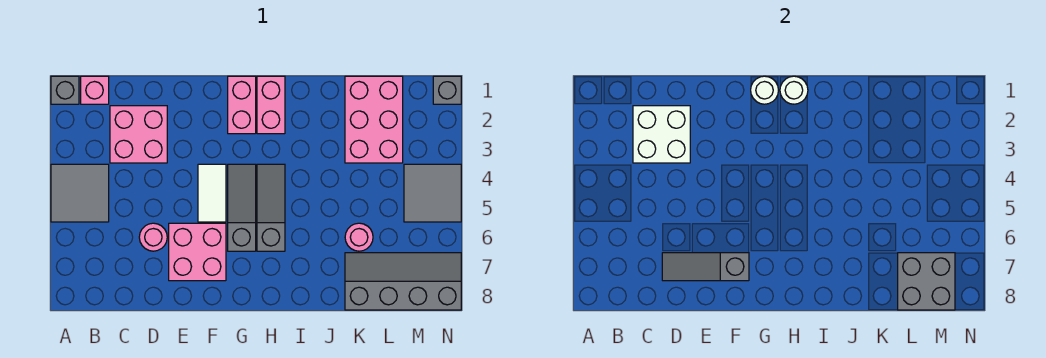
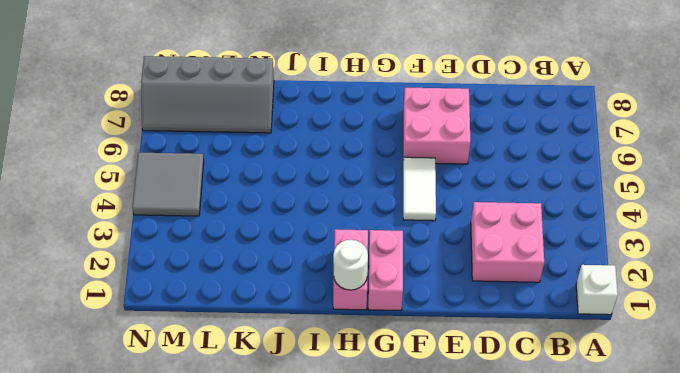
white brick A1 level 1 -> grey brick A1 level 1
none -> grey tile A4:B5 level 1
none -> pink brick B1 level 1
none -> pink round brick D6 level 1

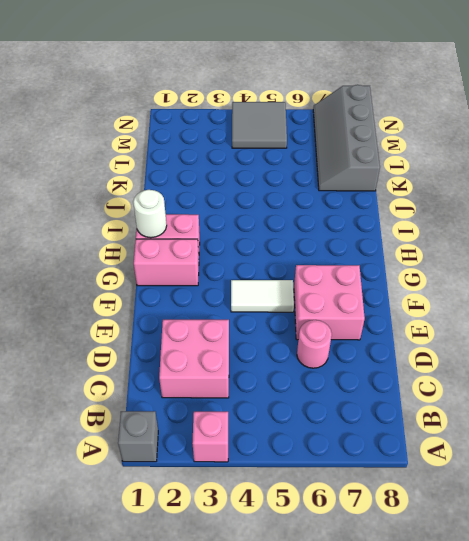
pink brick A3 level 1 -> pink brick B1 level 1
none -> grey tile A4:B5 level 1
none -> grey slope G4:G6 level 1 top 6
none -> grey slope H4:H6 level 1 top 6

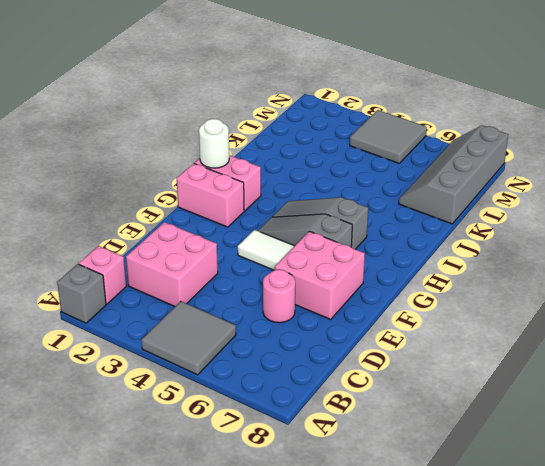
none -> pink brick K1:L3 level 1
none -> pink round brick K6 level 1
none -> grey brick N1 level 1

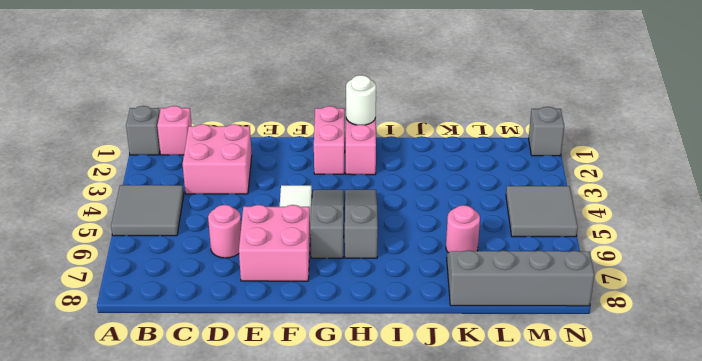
none -> pink brick K1:L3 level 1
none -> white brick C2:D3 level 2
none -> grey slope D7:F7 level 2 top F

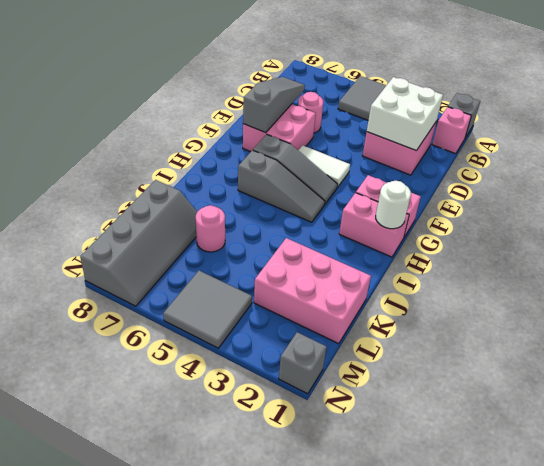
none -> white round brick G1 level 2
none -> grey brick L7:M8 level 2

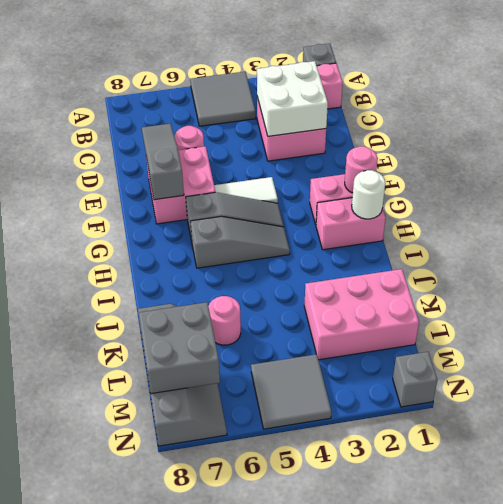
pink round brick G1 level 2 -> white round brick G1 level 2

